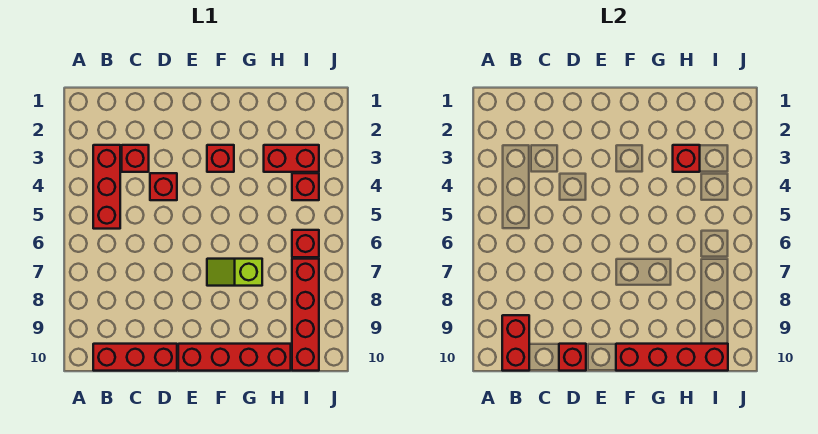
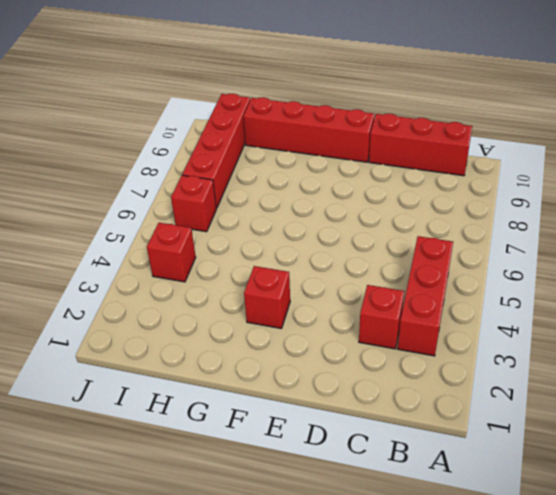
none -> red brick D4 level 1
none -> lime slope F7:G7 level 1 top G
none -> red brick H3:I3 level 1

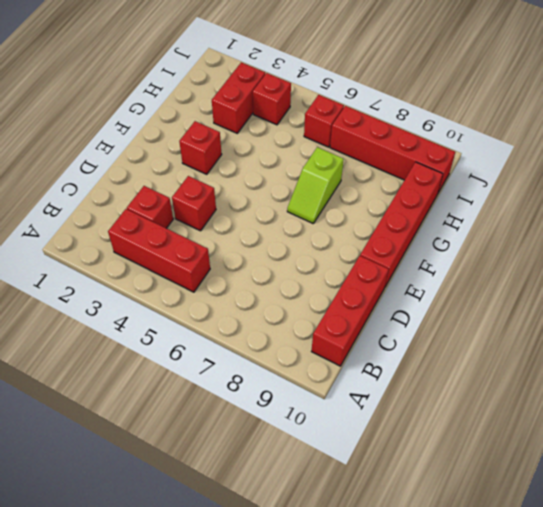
none -> red brick B9:B10 level 2
none -> red brick D10 level 2
none -> red brick F10:I10 level 2

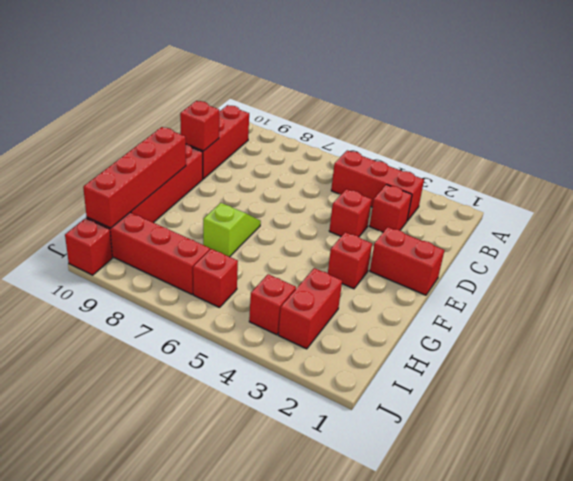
red brick E1:E2 level 1 -> red brick B9:B10 level 2
red brick J10 level 1 -> red brick H3 level 2

